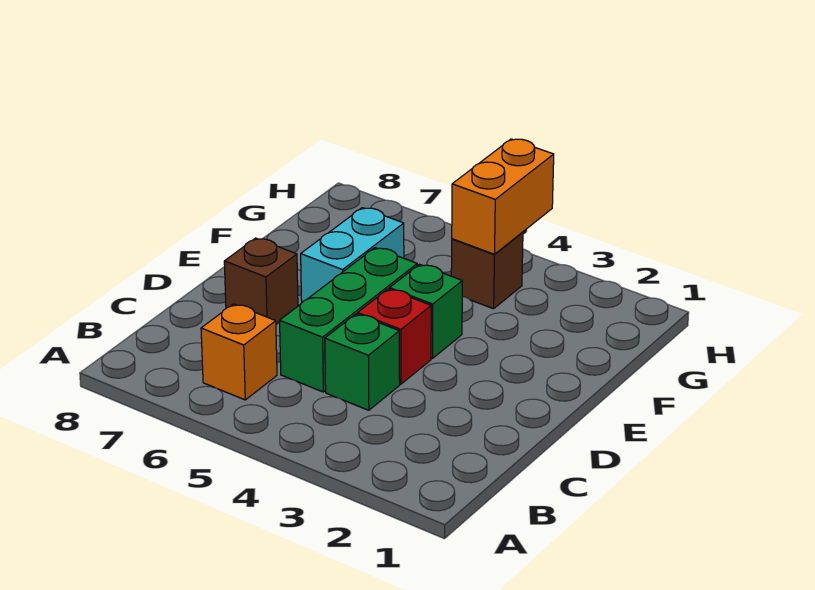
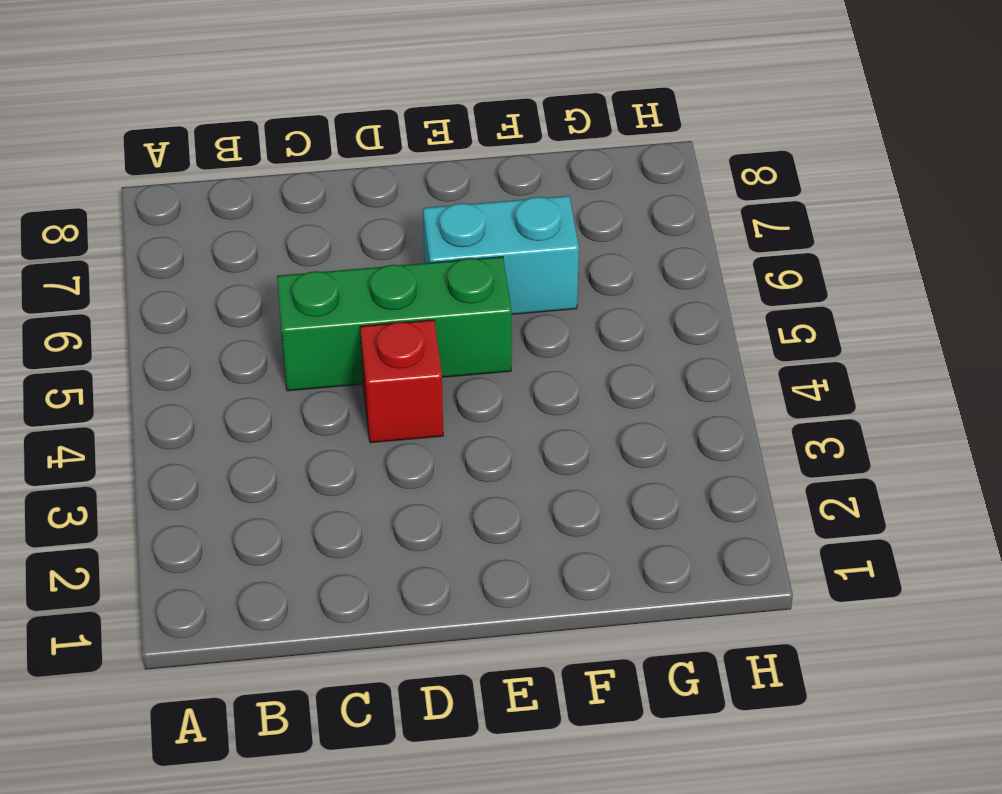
none -> orange brick B6 level 1
none -> green brick C4 level 1

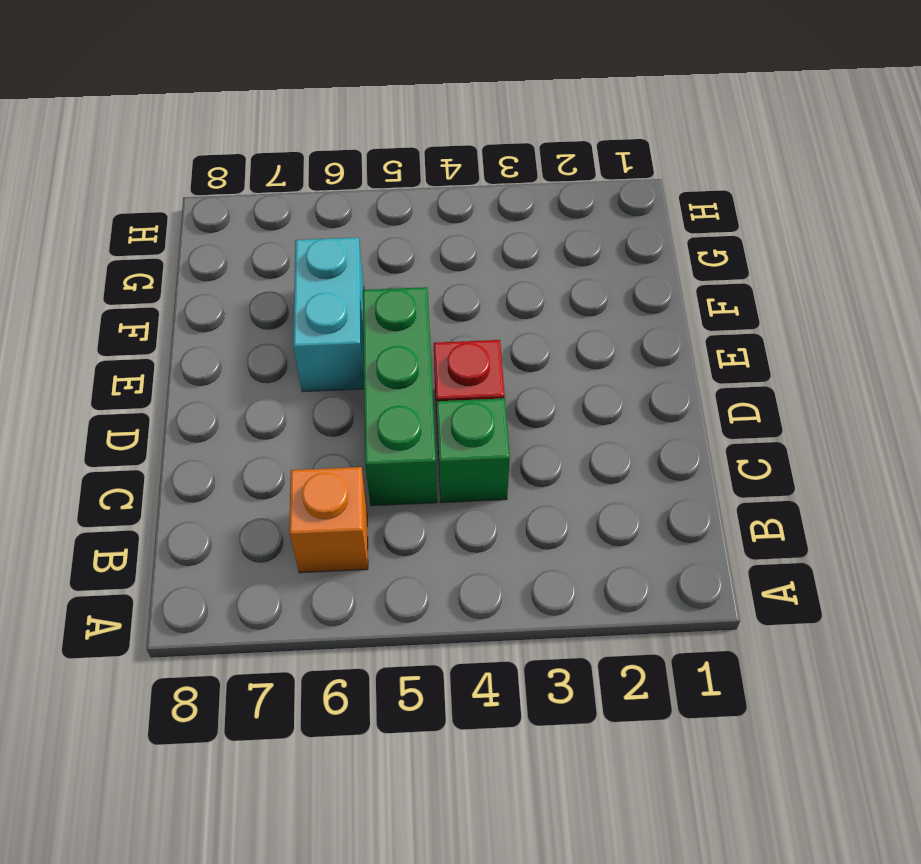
none -> brown brick D7 level 1
none -> green brick E4 level 1

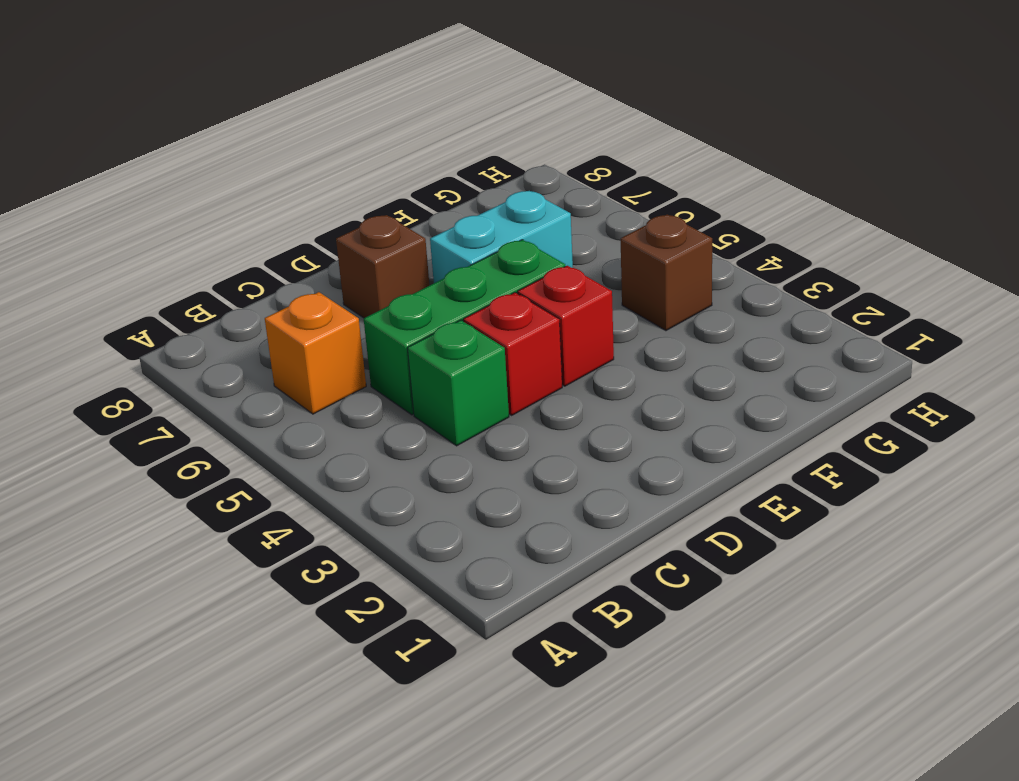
red brick E4 level 1 -> green brick E4 level 1
none -> orange brick G4:H4 level 2

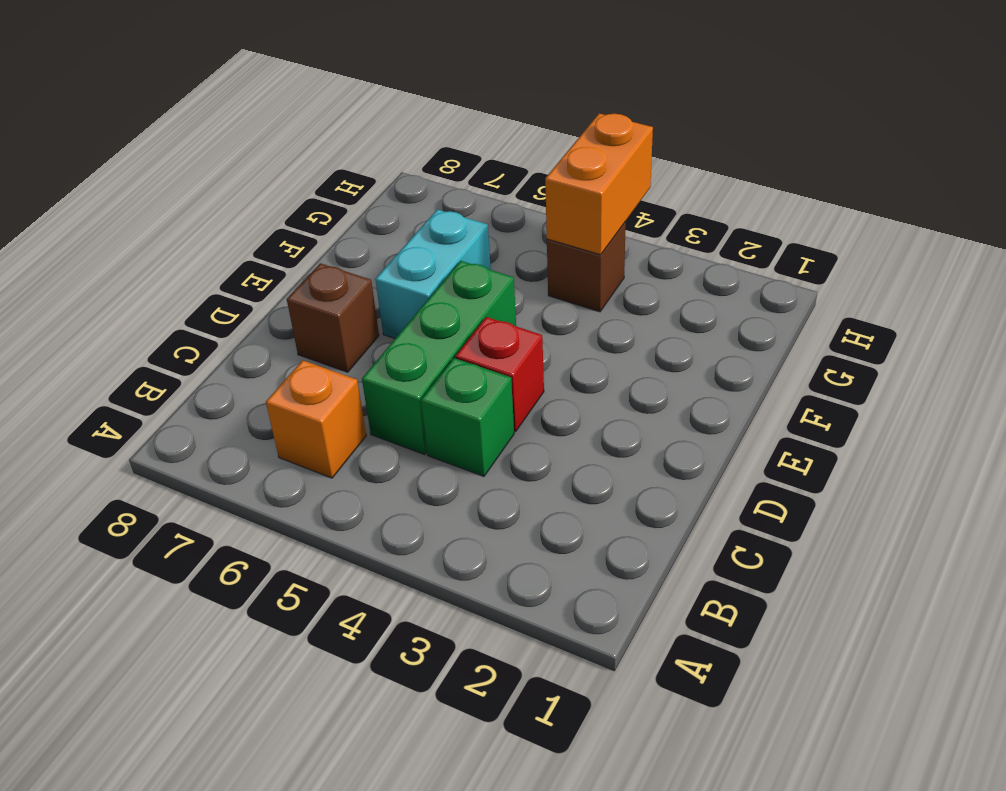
none -> green brick E4 level 1

